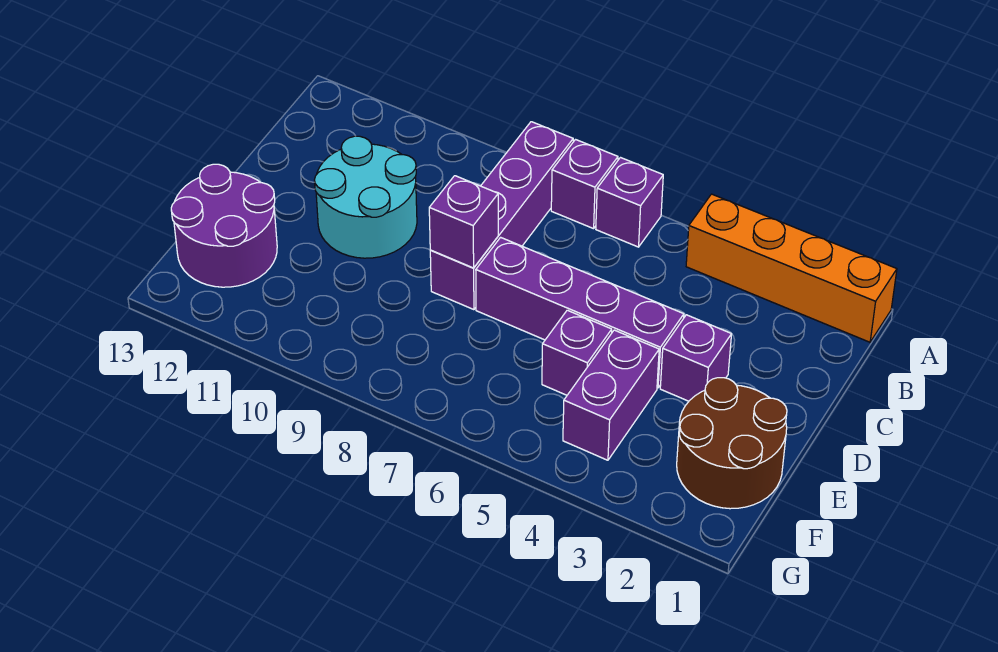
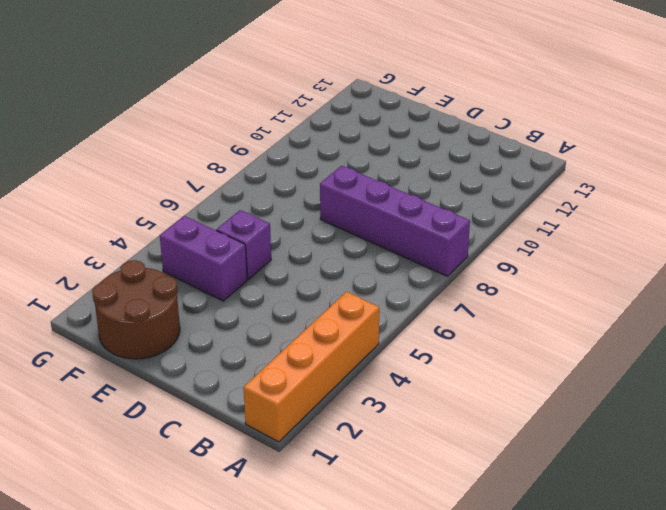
none -> purple brick A6 level 1
none -> purple brick A7 level 1
none -> cyan round brick C10:D11 level 1

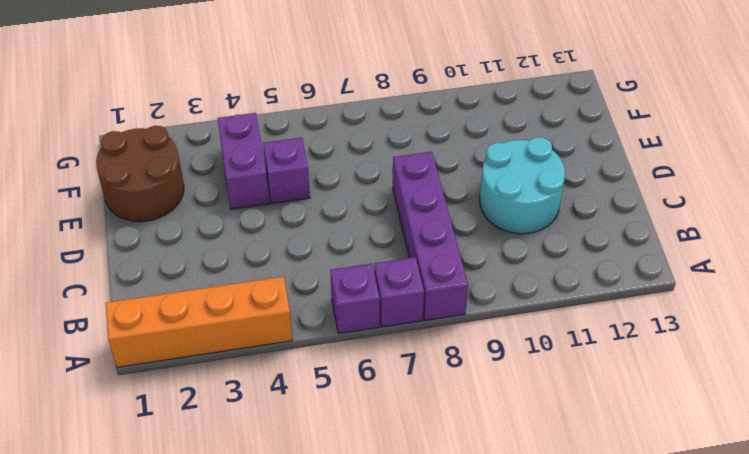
none -> purple brick D3 level 1
none -> purple brick D4:D7 level 1
none -> purple round brick E12:F13 level 1

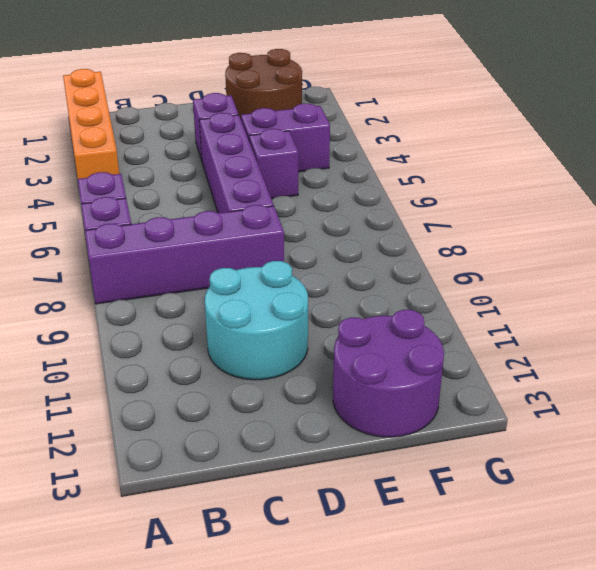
none -> purple brick D8 level 2

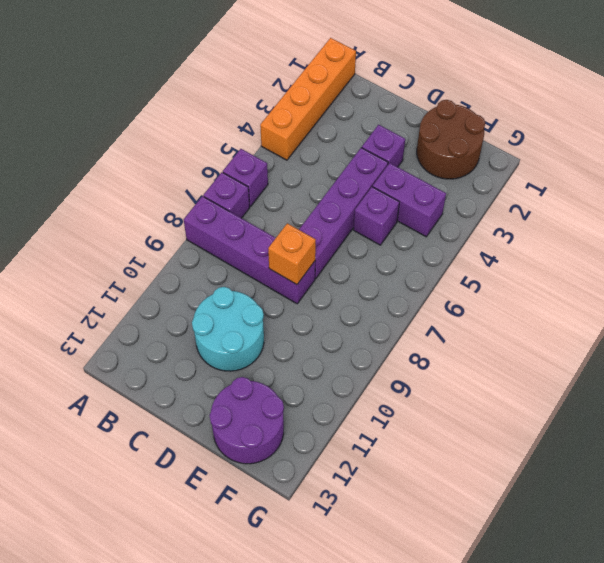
orange brick D8 level 2 -> purple brick D8 level 2

